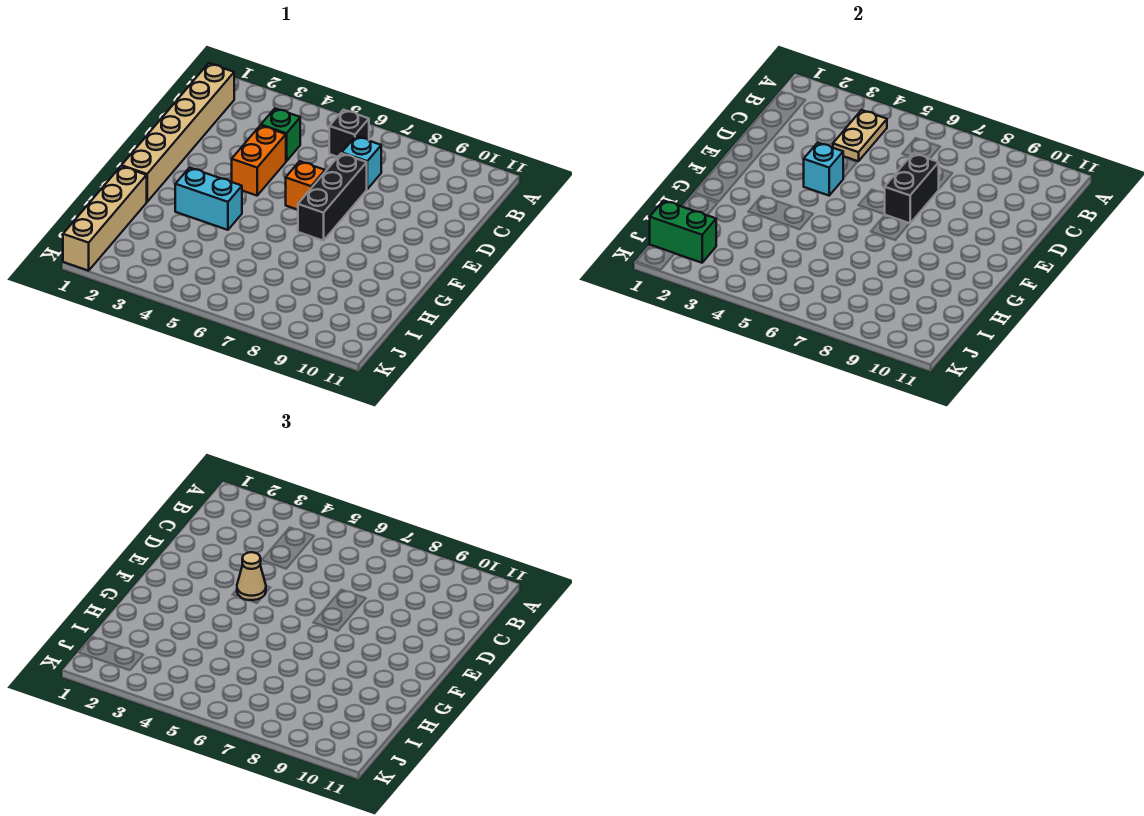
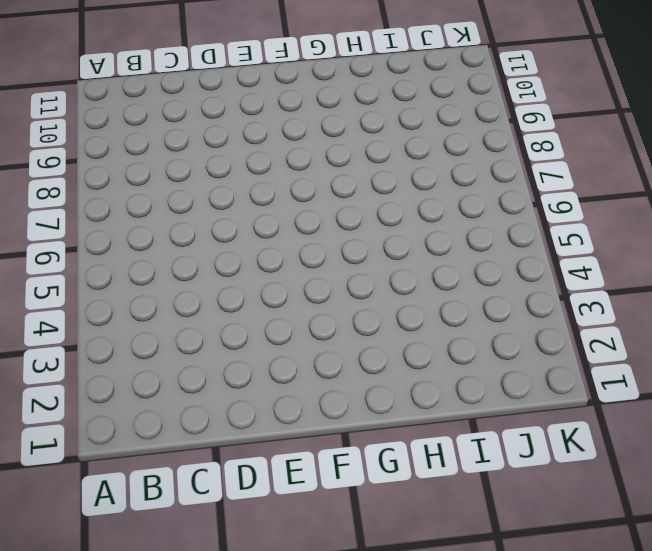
none -> tan brick B1:G1 level 1
none -> black brick B6 level 1
none -> green brick C4 level 1

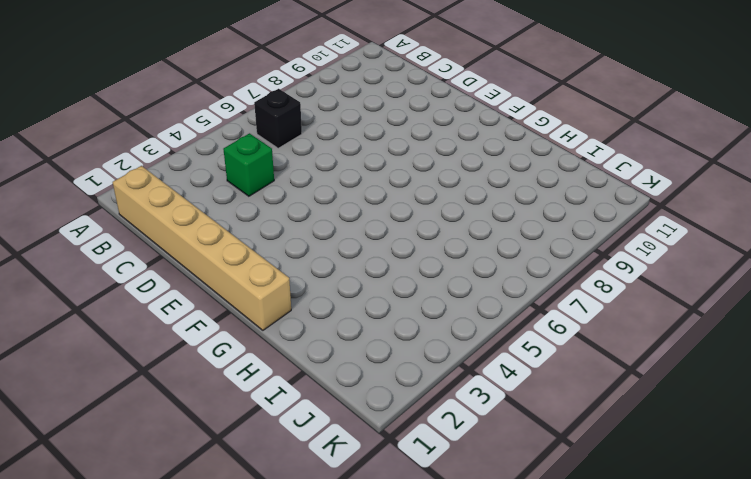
none -> cyan brick C7 level 1
none -> orange brick D4:E4 level 1
none -> black brick D7:F7 level 1

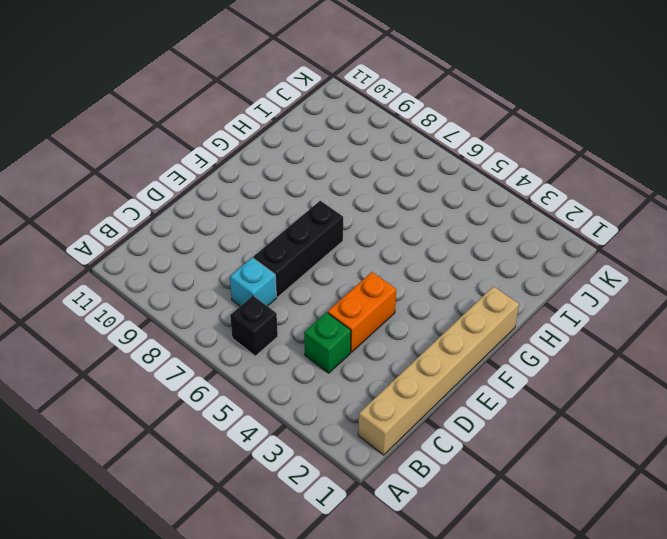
none -> orange brick E6 level 1
none -> cyan brick G3:G4 level 1
none -> tan brick H1:K1 level 1

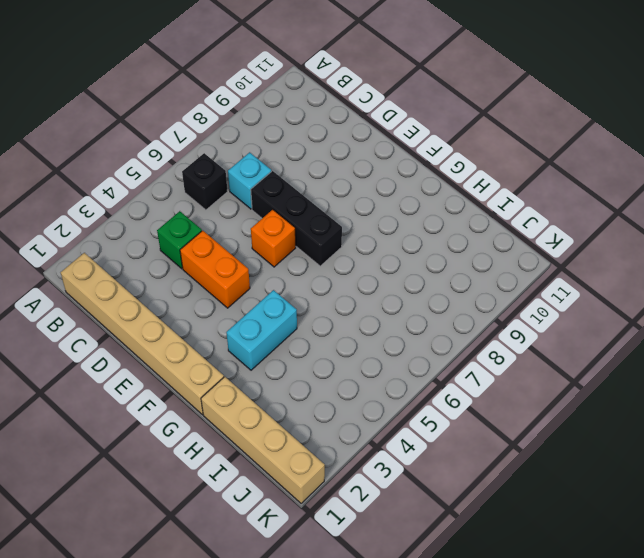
none -> tan plate B4:C4 level 2
none -> black brick D7:E7 level 2
none -> cyan brick E4 level 2

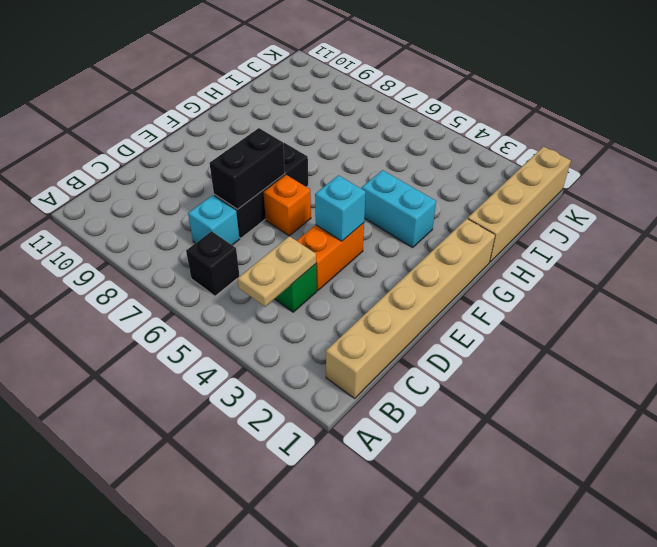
none -> green brick J1:J2 level 2
none -> tan cone E4 level 3

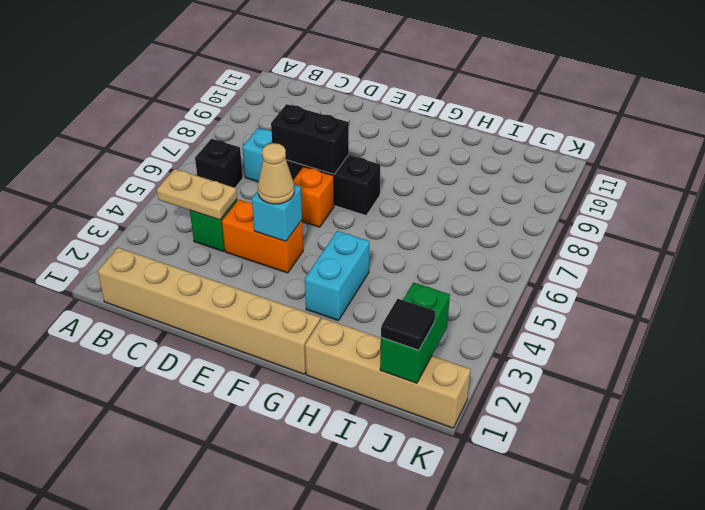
black tile J1 level 3 -> none

